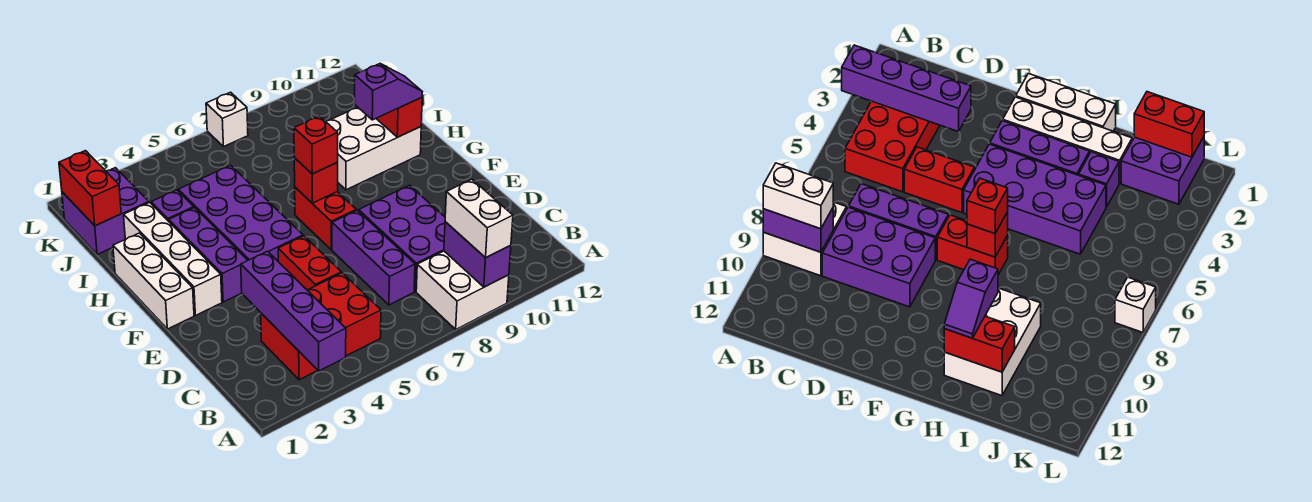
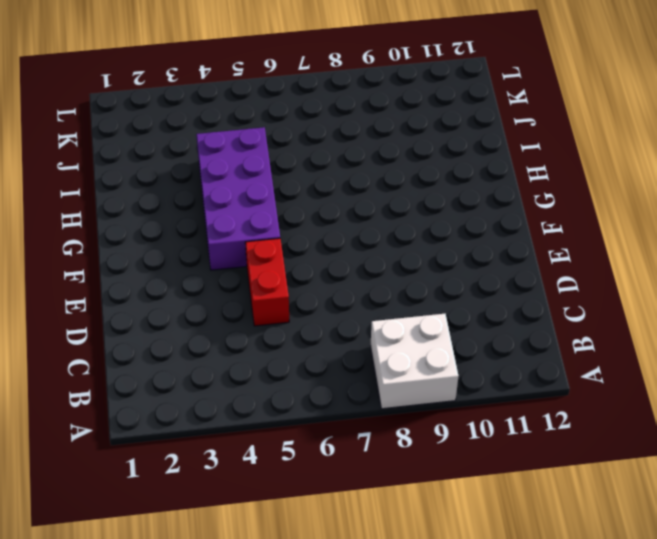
none -> red brick B3:C5 level 1
none -> purple brick C7:E7 level 1
none -> purple brick C8:E9 level 1

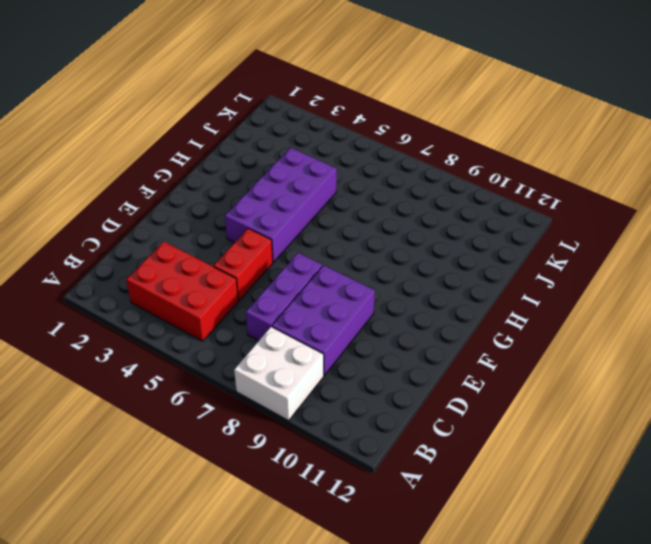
none -> white brick F1:H1 level 1
none -> white brick F2:I2 level 1
none -> purple brick F3:H3 level 1

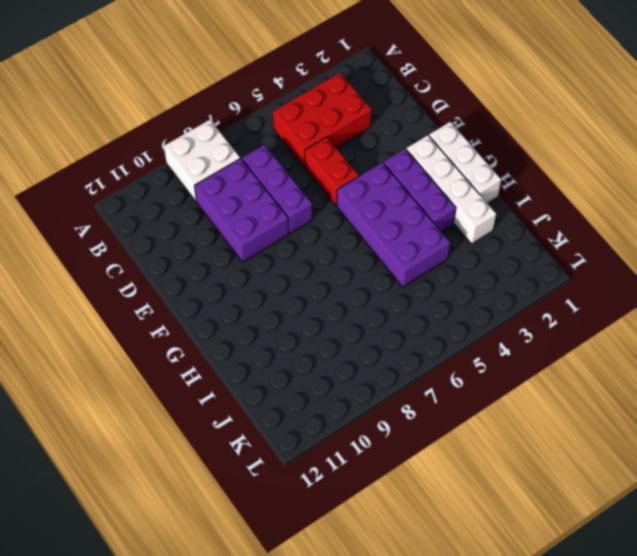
none -> red brick F7:G7 level 1
none -> white brick H9:I11 level 1
none -> purple brick I3 level 1

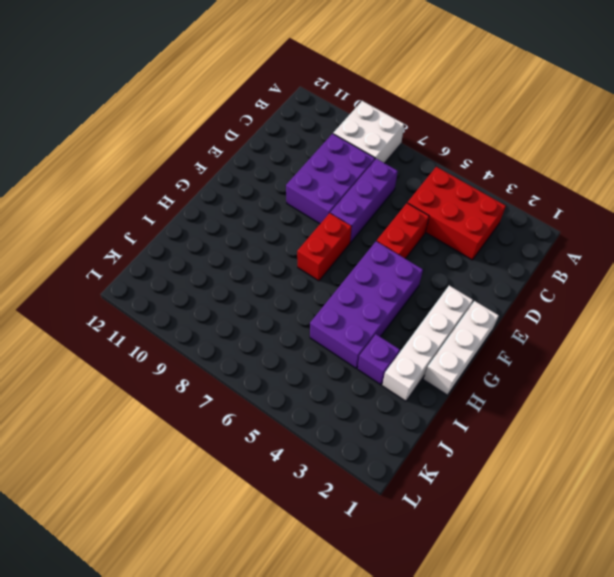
none -> purple brick F3:H3 level 1
none -> white brick H9:I11 level 1
none -> purple brick J1:K2 level 1

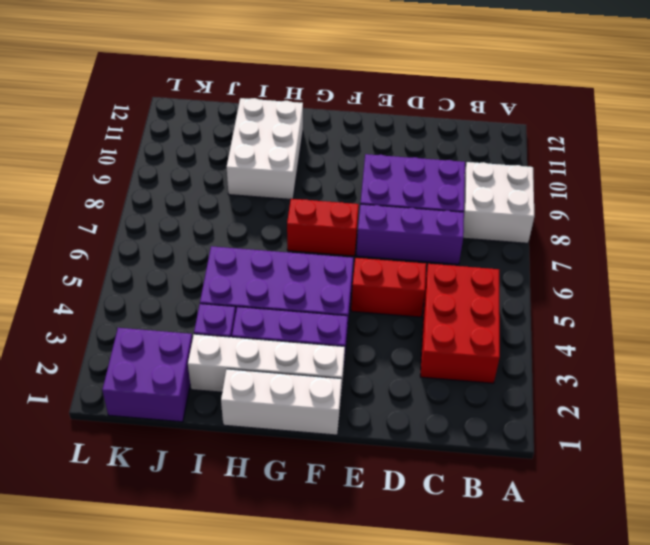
none -> white brick L7 level 1
none -> purple brick A3:D3 level 2
none -> purple brick A9:B9 level 2

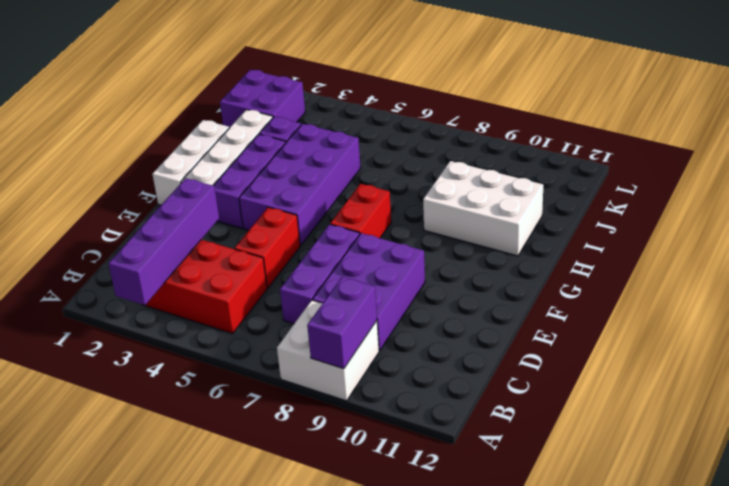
none -> white brick L7 level 1
none -> red brick G7 level 2
none -> red brick H11:I11 level 2

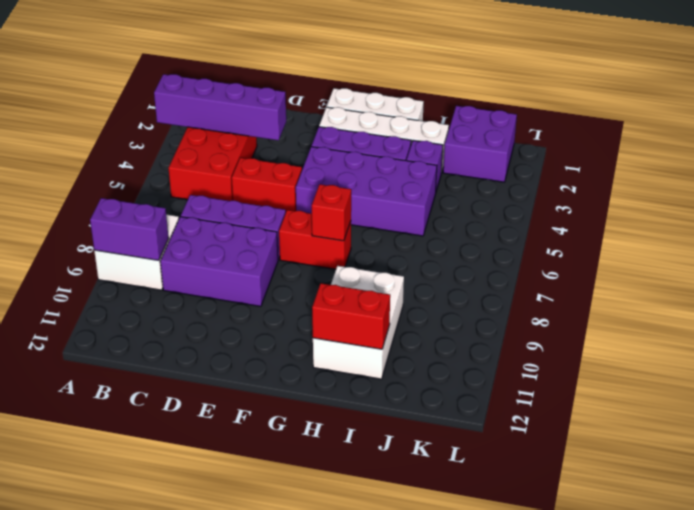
none -> white brick L7 level 1
none -> red brick J1:K1 level 2
none -> white brick A9:B9 level 3

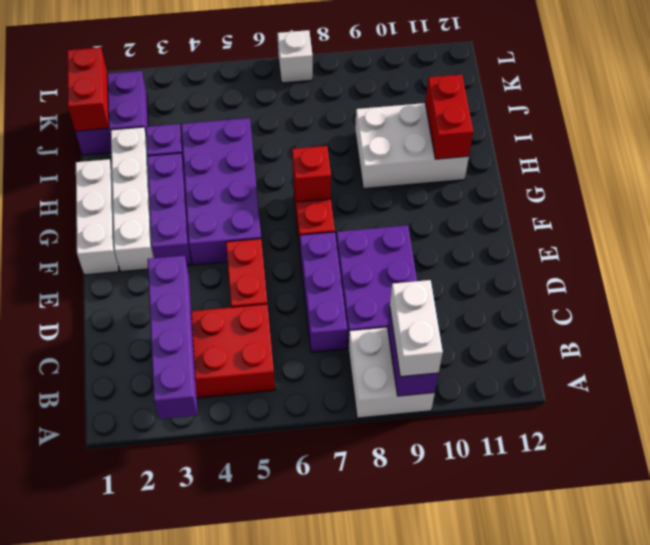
none -> red brick G7 level 3
none -> purple slope H10:H11 level 3 top 10

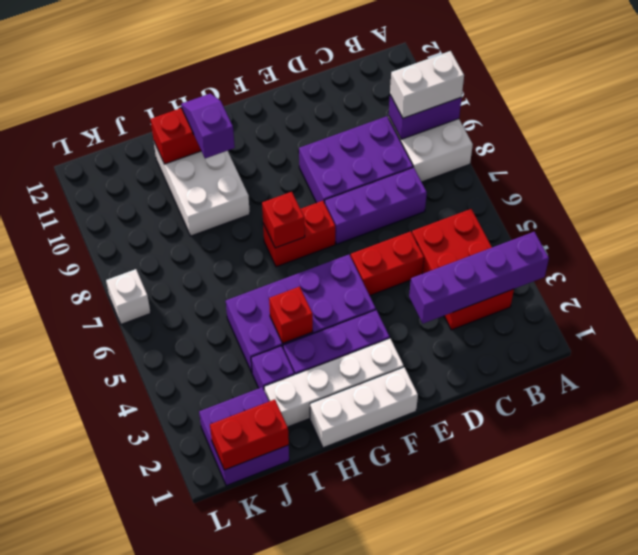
red brick H4 level 2 -> red brick G7 level 3

